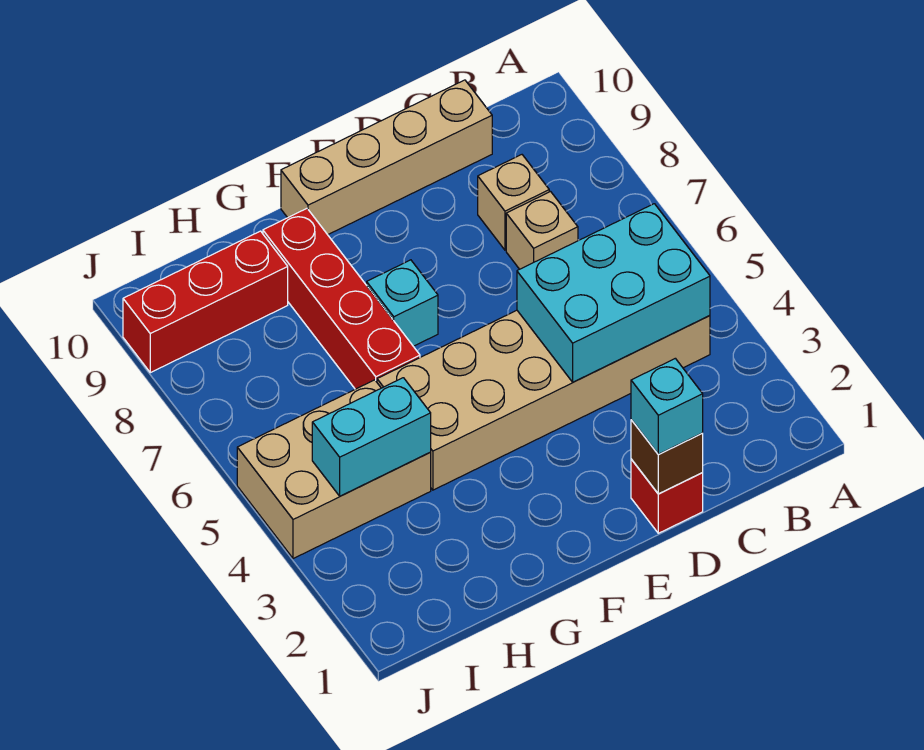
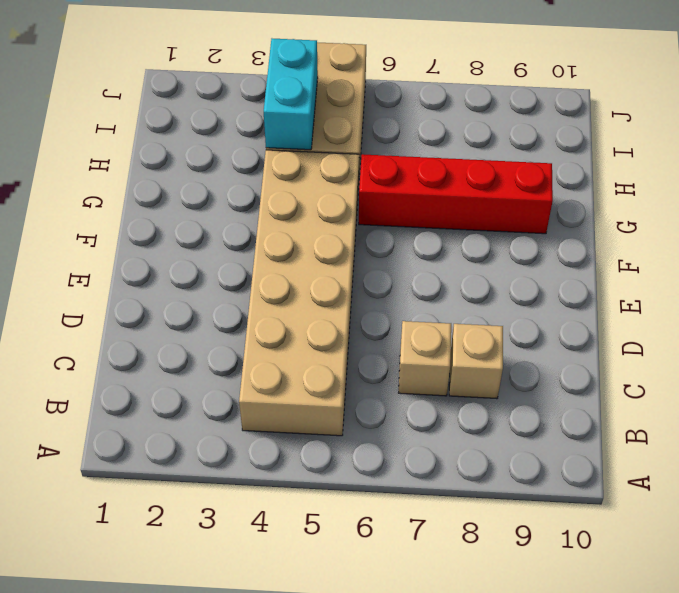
none -> tan brick C10:F10 level 1
none -> red brick D1 level 1
none -> cyan brick F7 level 1

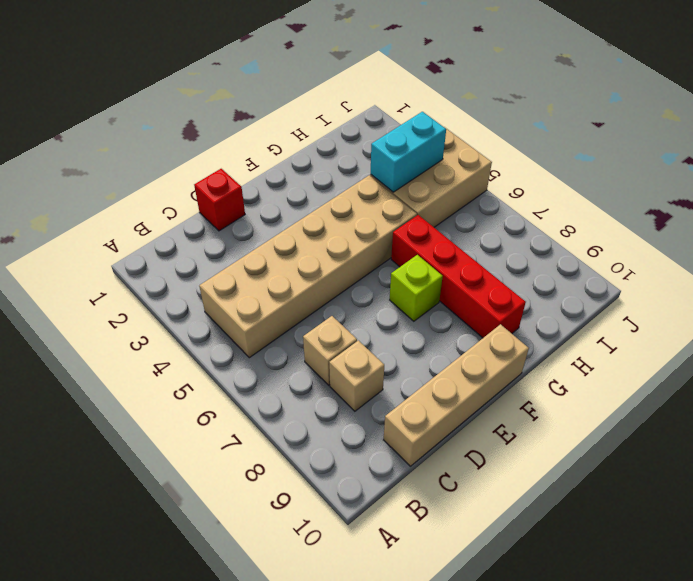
lime brick F7 level 1 -> cyan brick F7 level 1
none -> red brick H9:J9 level 1
none -> cyan brick B4:D5 level 2
none -> brown brick D1 level 2

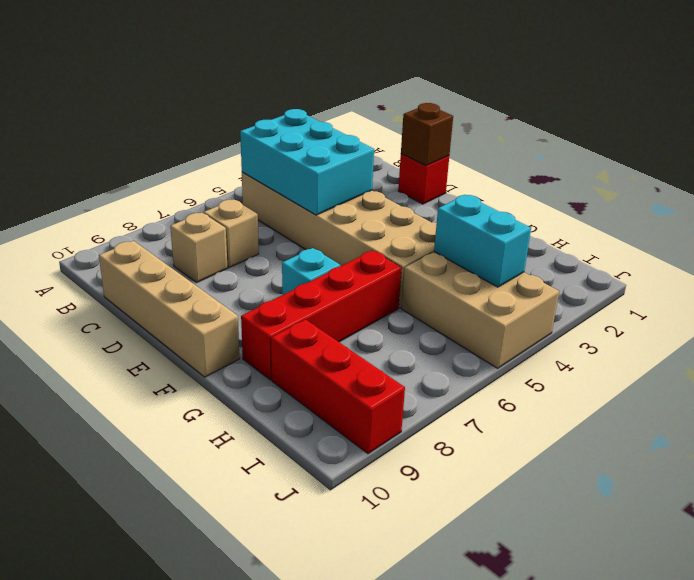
none -> cyan brick D1 level 3

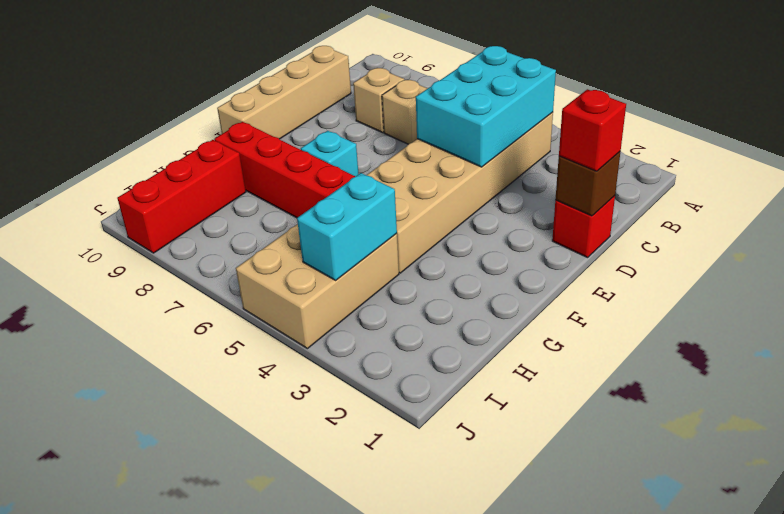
red brick D1 level 3 -> cyan brick D1 level 3

